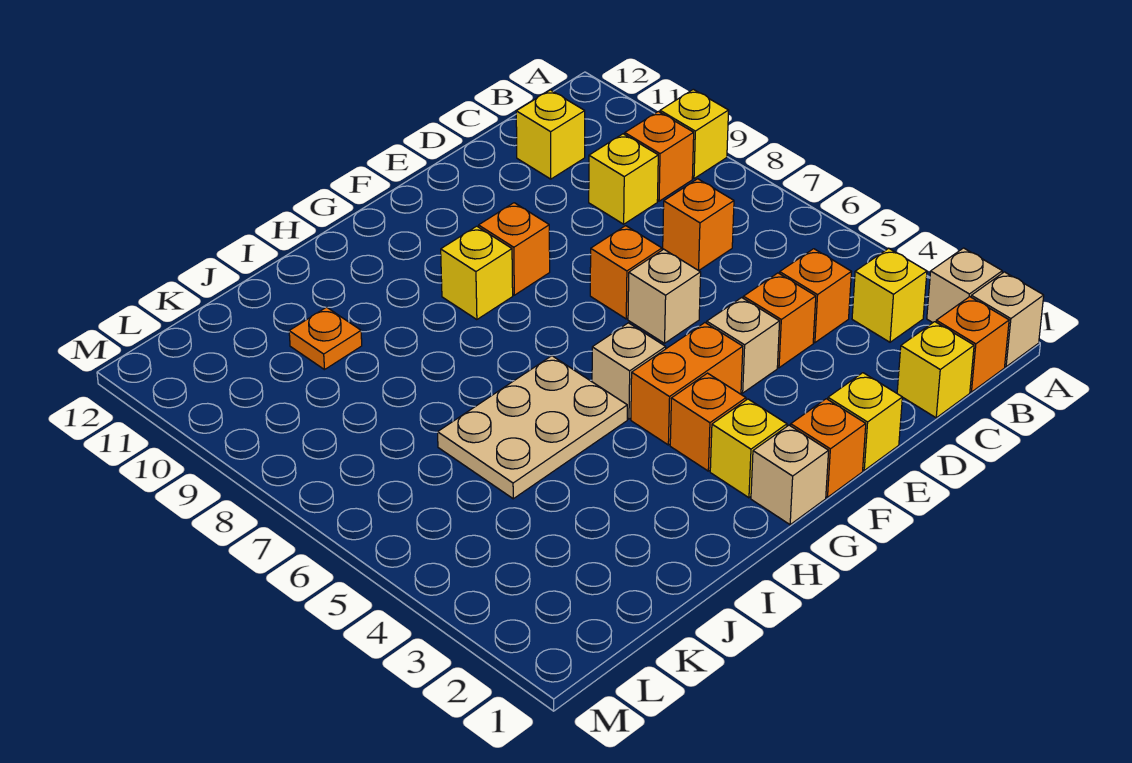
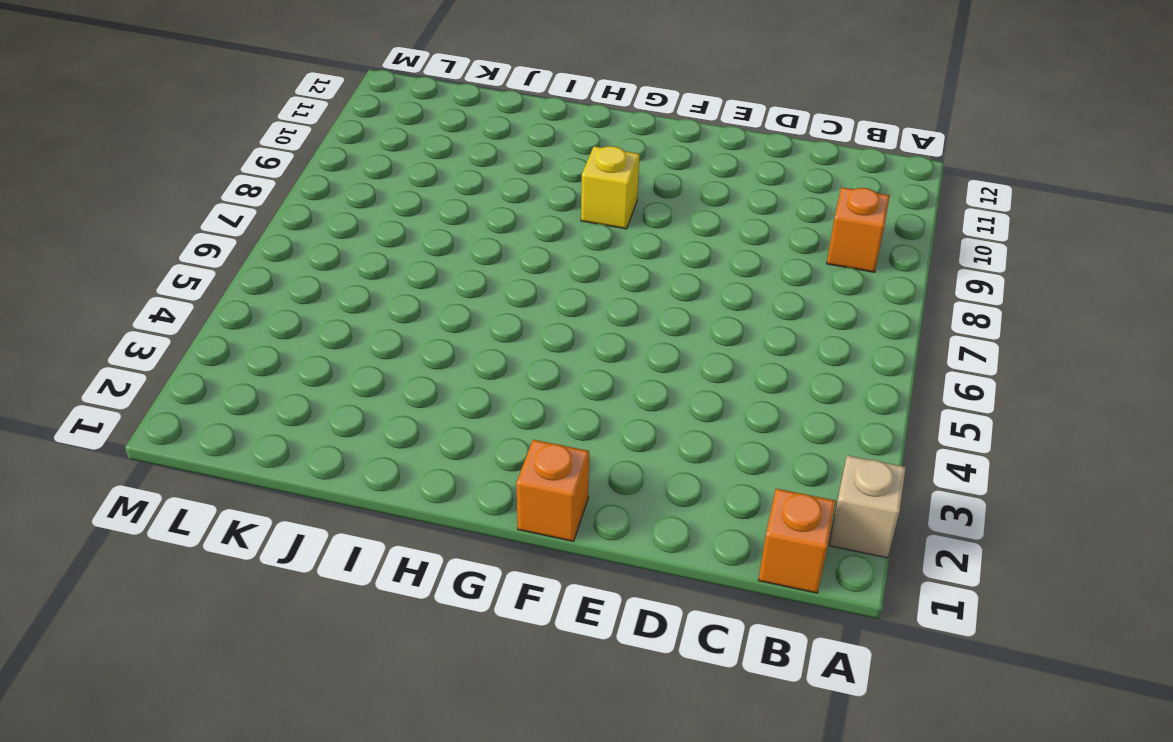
none -> tan brick A1 level 1
none -> yellow brick A9 level 1
none -> yellow brick B3 level 1

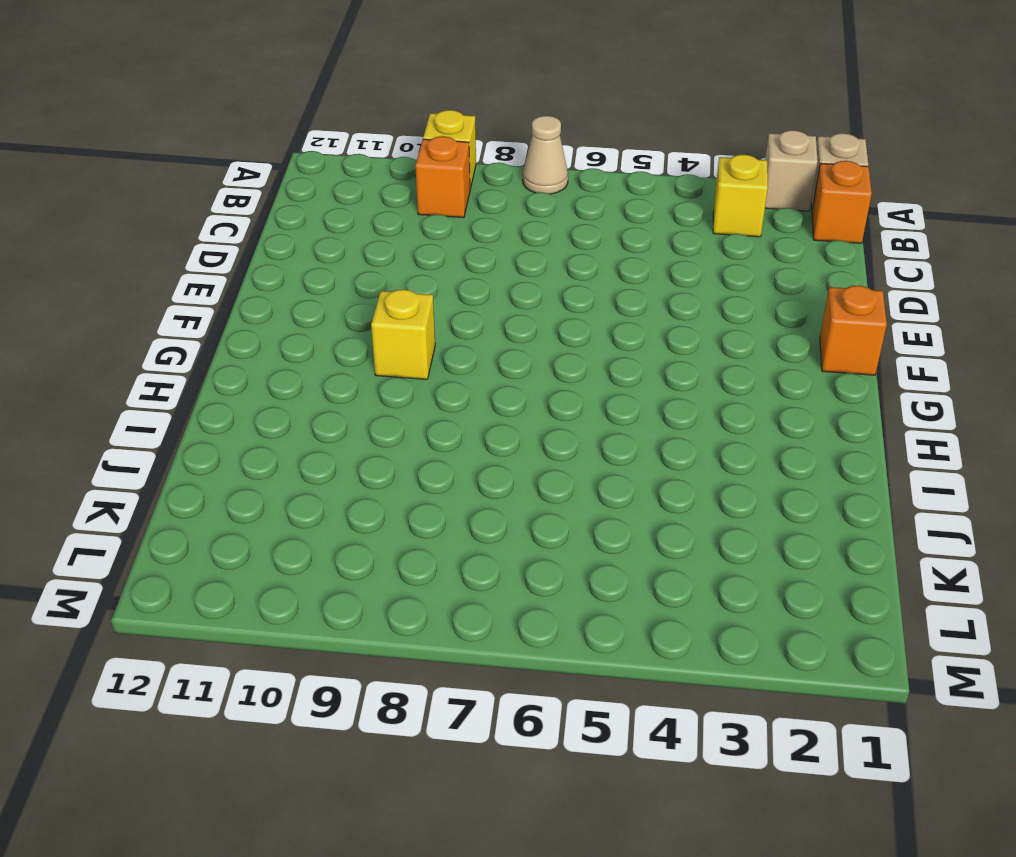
tan cone A7 level 1 -> none
none -> yellow brick C1 level 1
none -> orange brick C4 level 1
none -> orange brick C7 level 1

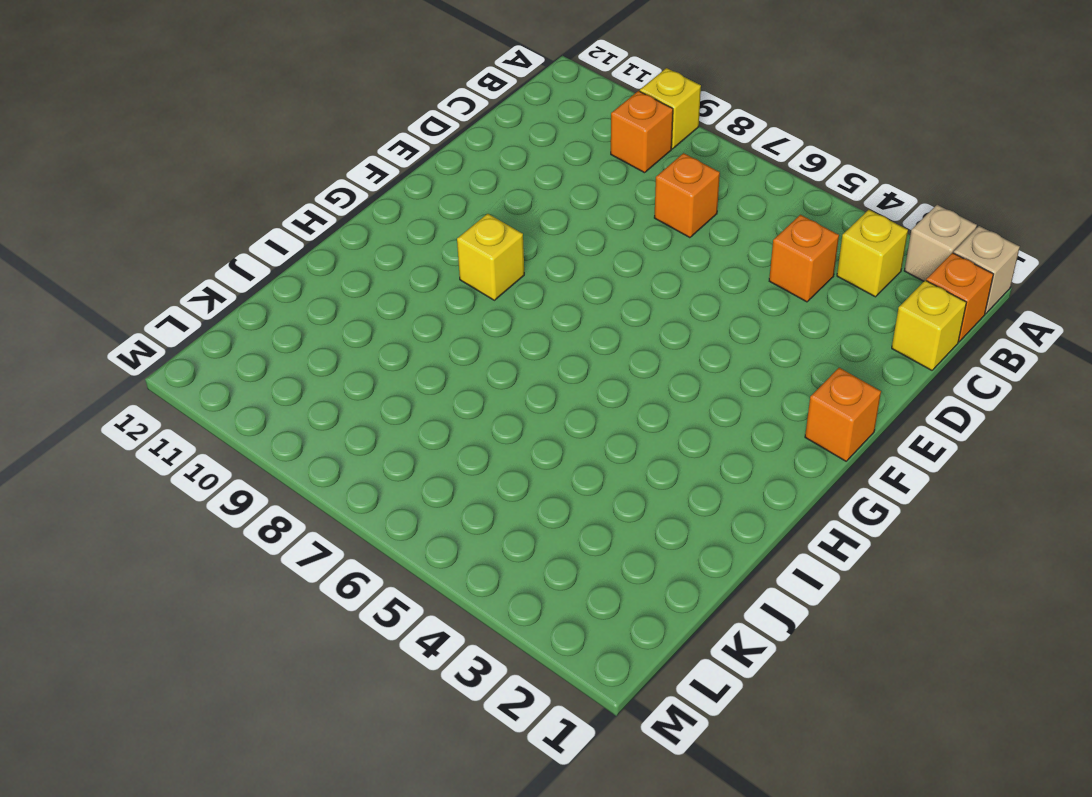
none -> yellow brick C9 level 1
none -> yellow brick C11 level 1
none -> orange brick D4 level 1

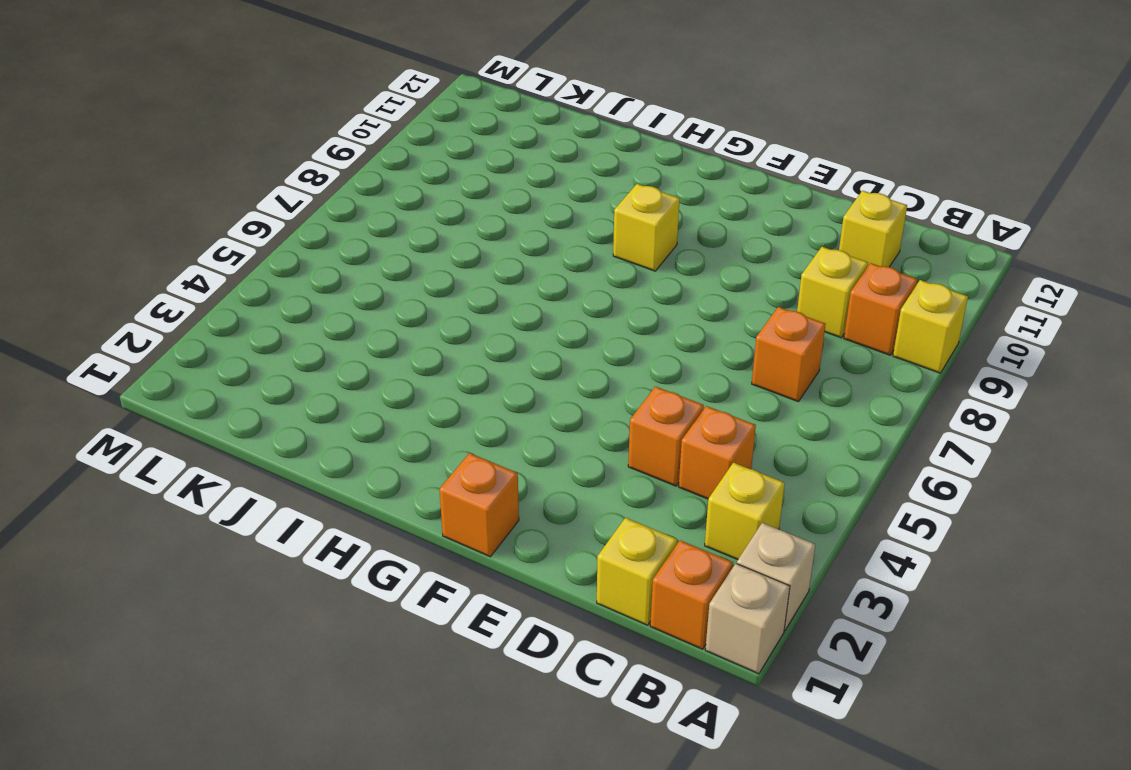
none -> yellow brick E1 level 1
none -> tan brick E4 level 1
none -> tan brick E6 level 1

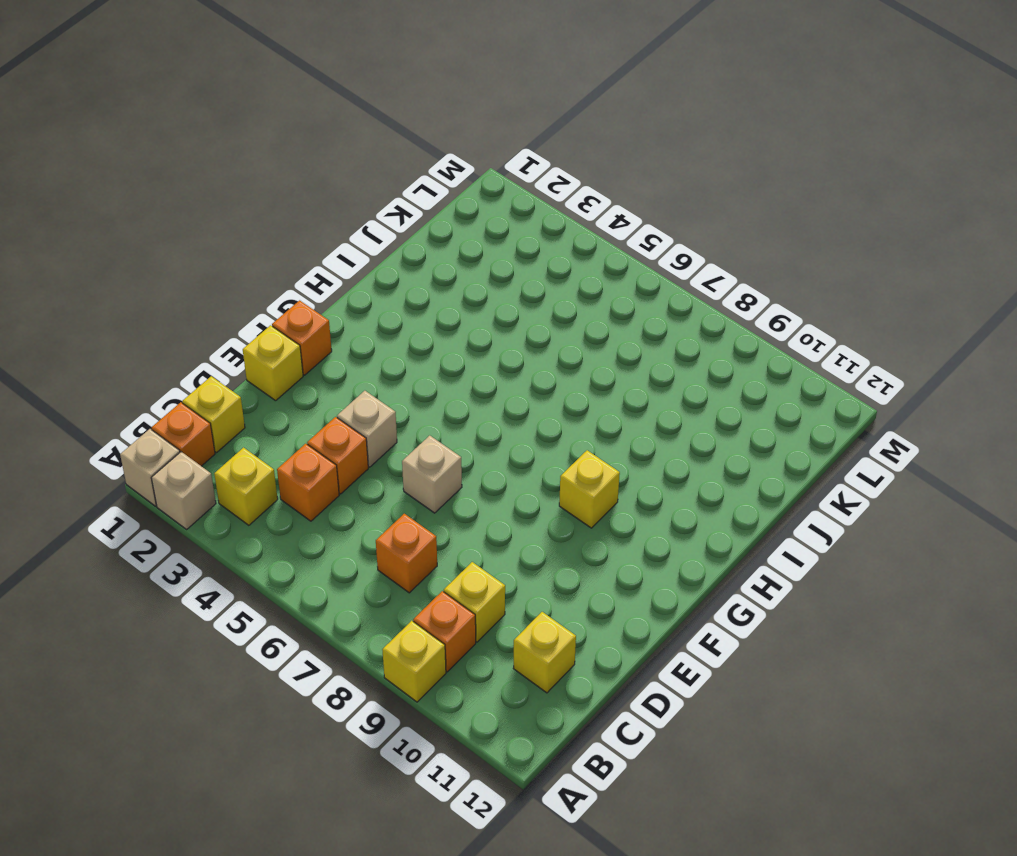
none -> orange brick E7 level 1
none -> orange brick F4:G4 level 1
none -> orange brick F9 level 1

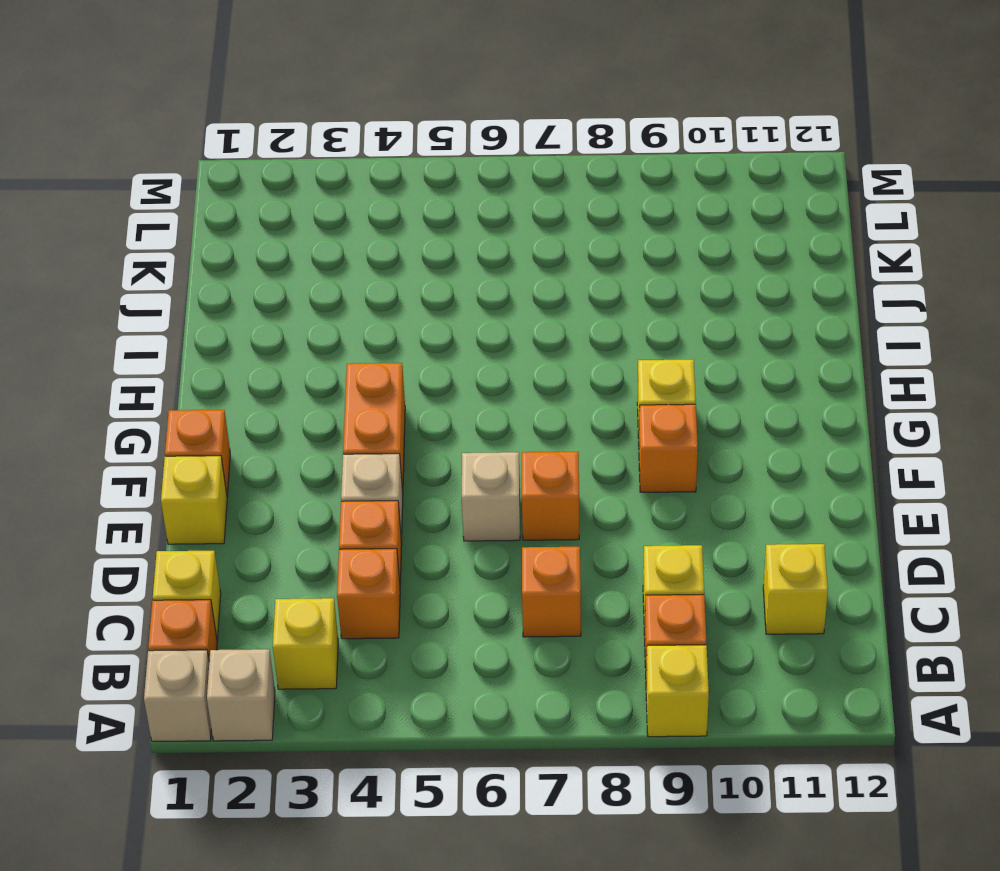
none -> tan brick G1 level 1
none -> yellow brick G2 level 1
none -> orange brick G3 level 1

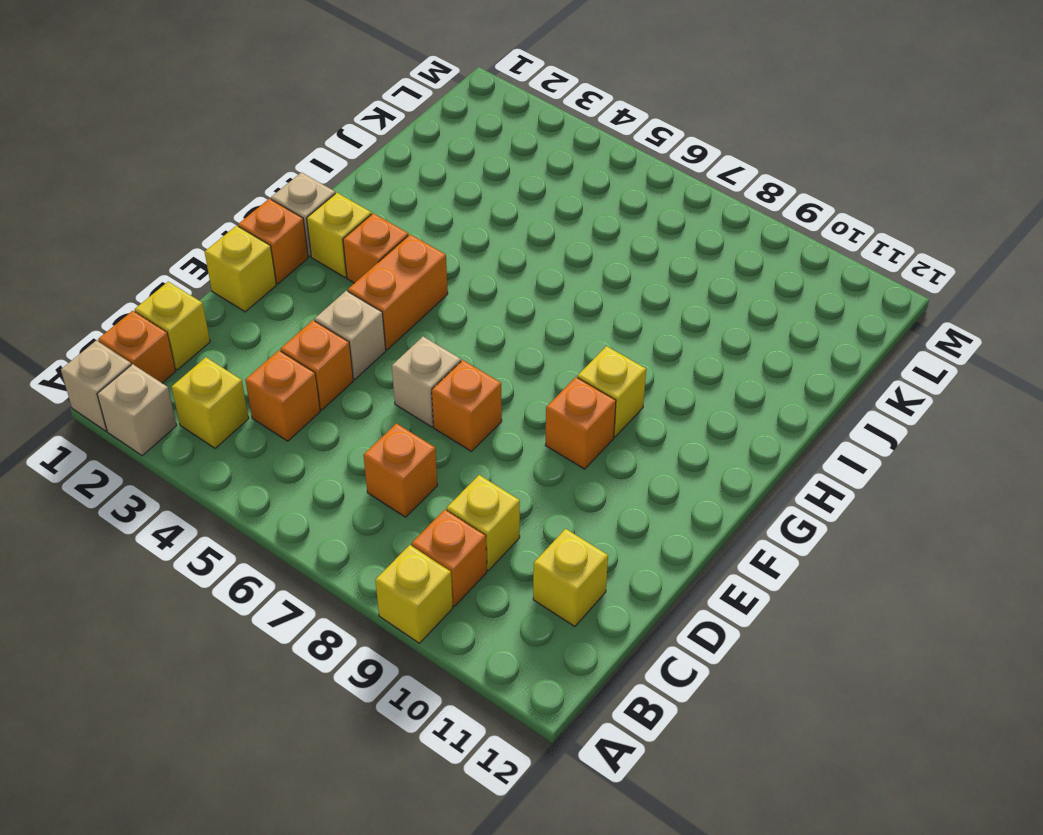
none -> tan brick G5 level 1
none -> tan plate H5:J6 level 1
none -> orange plate J10 level 1

